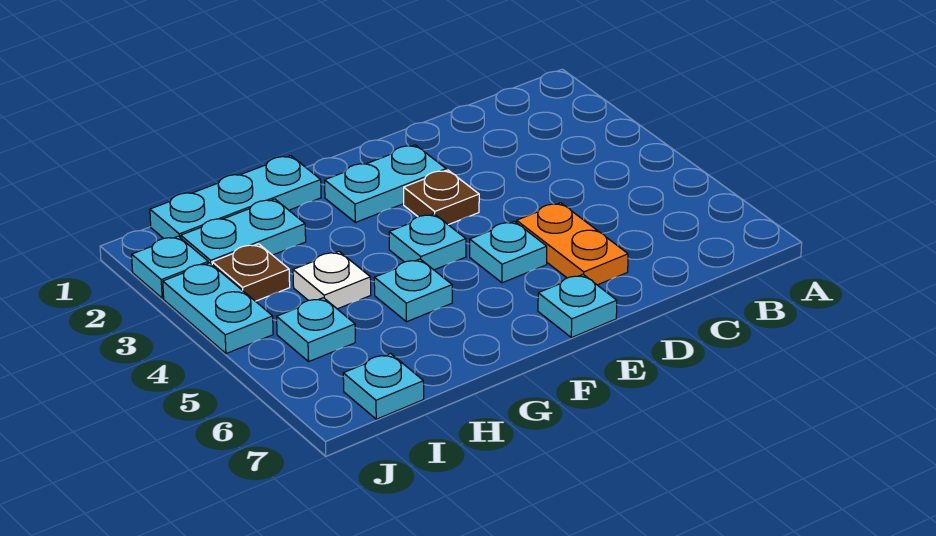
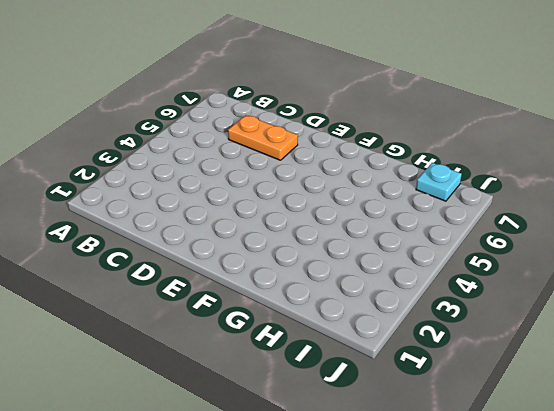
orange plate C6:D6 level 1 -> orange plate D5:D6 level 1
none -> cyan plate E2:F2 level 1
none -> brown plate E3 level 1
none -> cyan plate E5 level 1

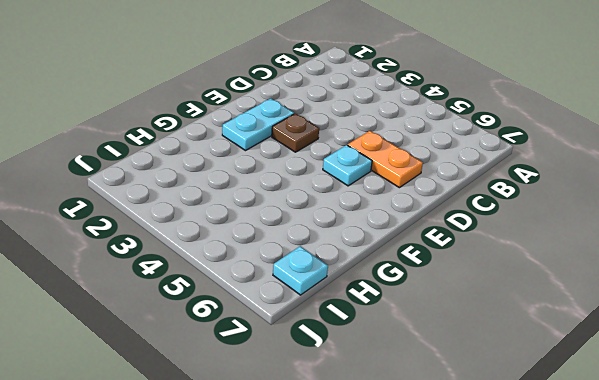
none -> cyan plate E7 level 1
none -> cyan plate F4 level 1
none -> cyan plate G1:I1 level 1

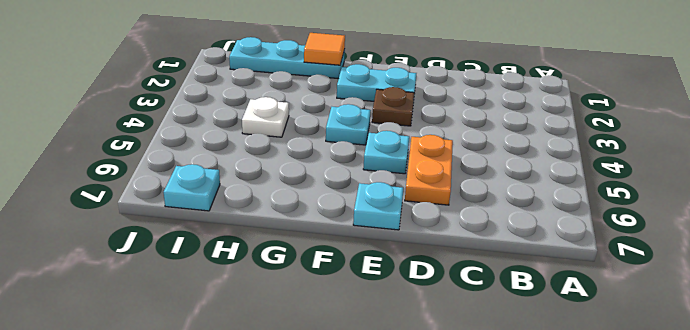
orange tile G1 level 2 -> none
none -> cyan plate G5 level 1
none -> cyan plate H2:I2 level 1
none -> brown plate I3 level 1

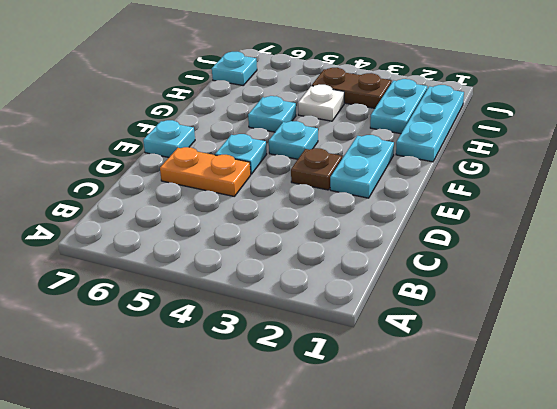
brown plate I3:I4 level 1 -> brown plate I3 level 1
none -> cyan plate I5 level 1
none -> cyan plate J2 level 1
none -> cyan plate J3:J4 level 1

